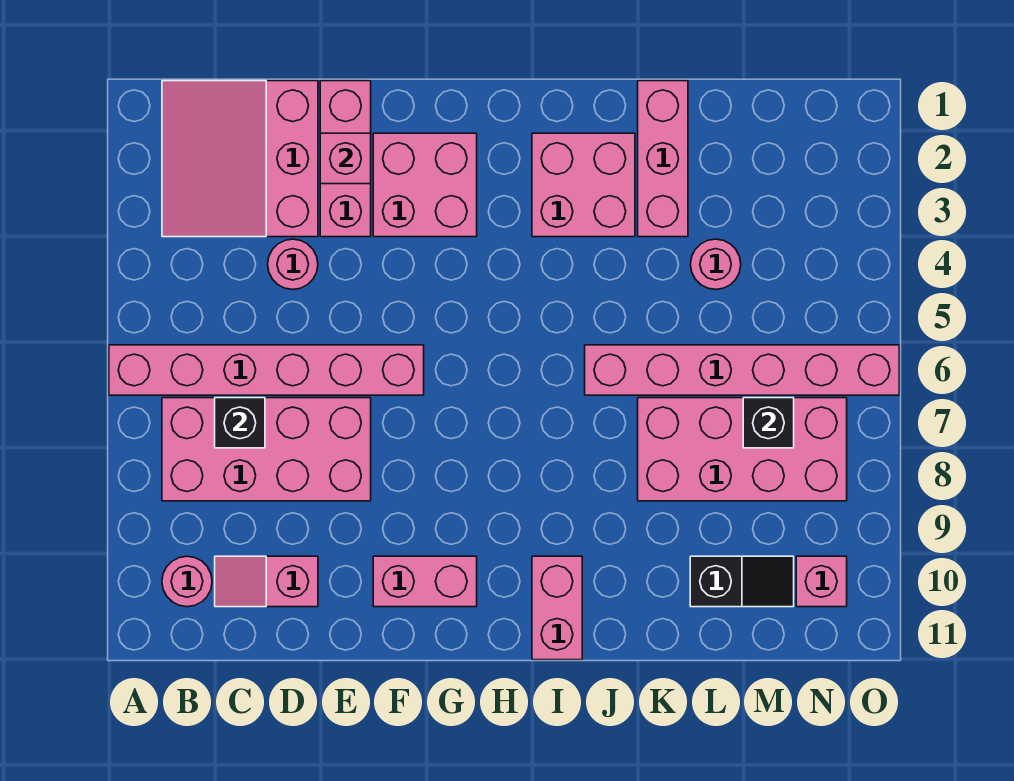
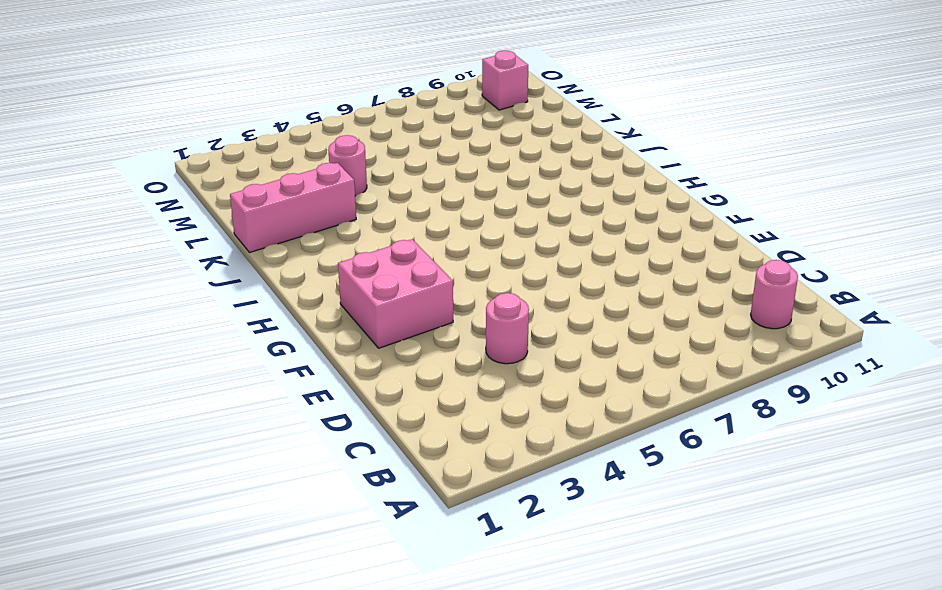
none -> pink brick A6:F6 level 1
none -> pink slope B1:D3 level 1 top D
none -> pink brick B7:E8 level 1

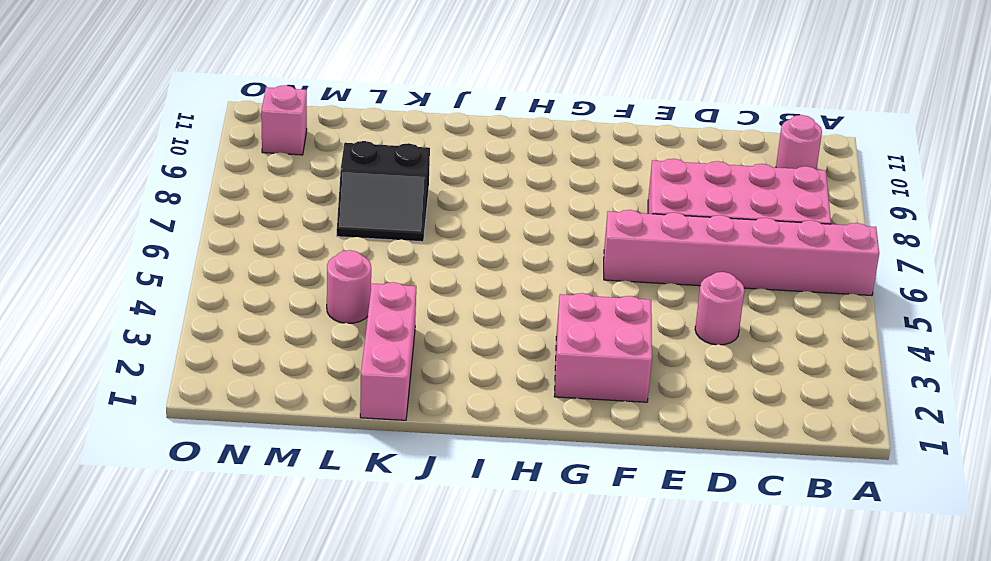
black slope K7:L8 level 1 top 8 -> pink brick K7:N8 level 1
none -> pink slope B1:D3 level 1 top D
none -> pink slope C10:D10 level 1 top D
none -> pink brick E1:E3 level 1

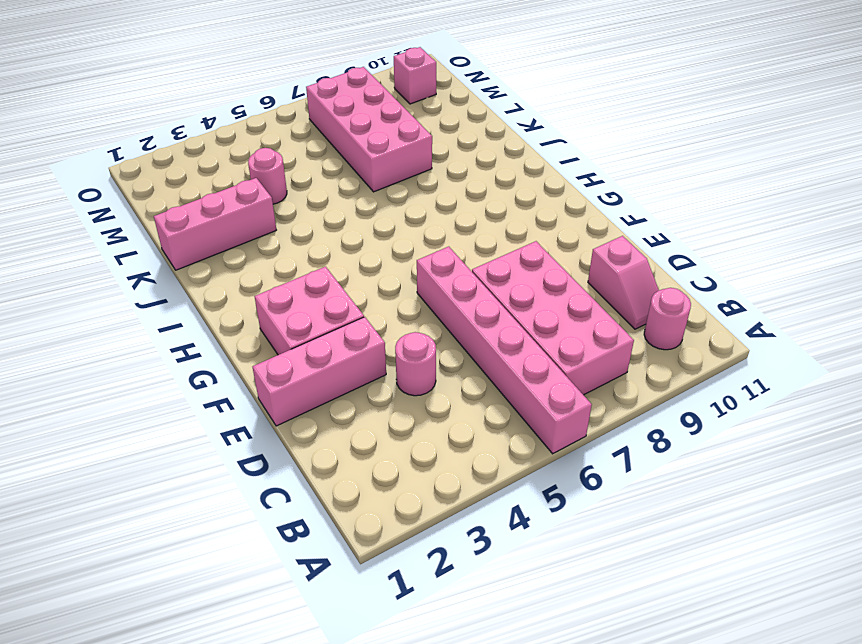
none -> pink slope B1:D3 level 1 top D
none -> pink brick F10:G10 level 1
none -> pink brick I2:J3 level 1

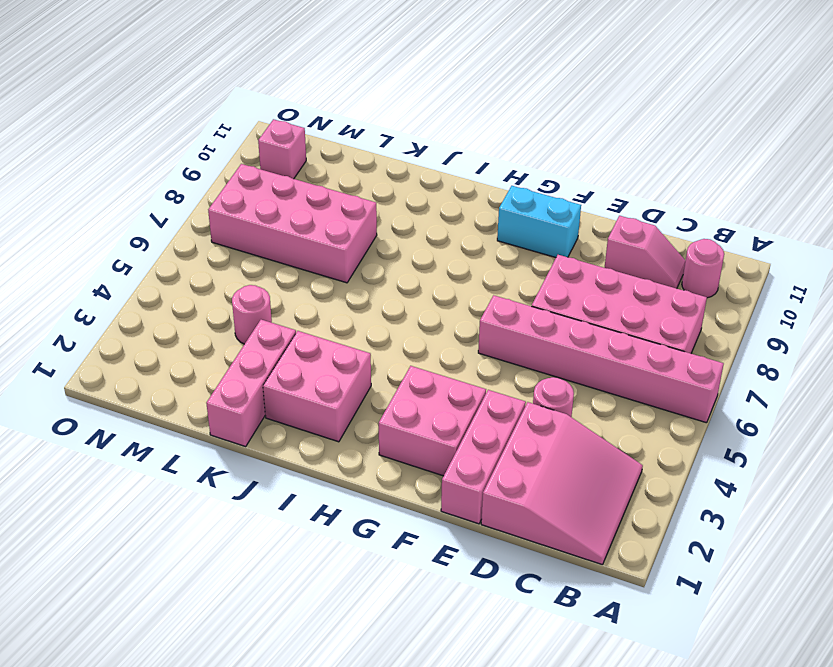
cyan brick F10:G10 level 1 -> pink brick F10:G10 level 1
none -> pink brick I10:I11 level 1
none -> pink brick J6:O6 level 1
none -> black slope L10:M10 level 1 top L

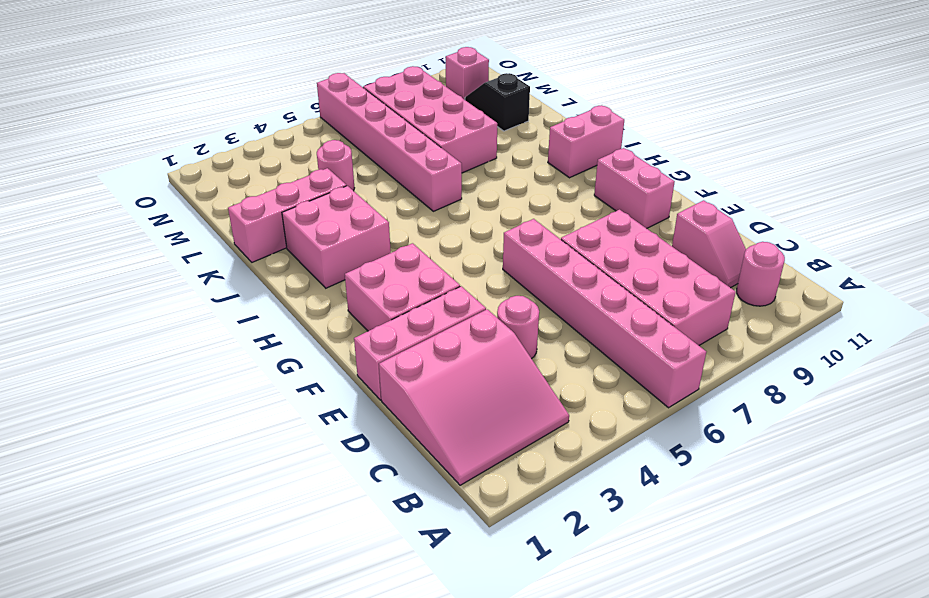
none -> black brick C7 level 2
none -> pink brick E2 level 2
none -> black brick M7 level 2

